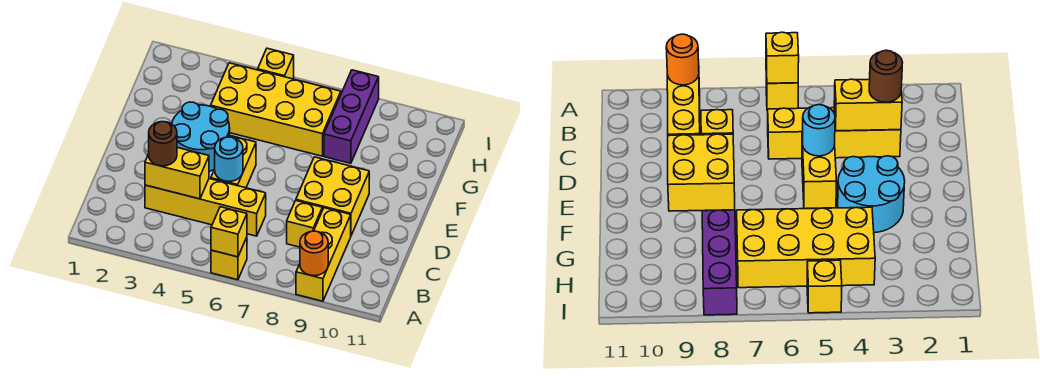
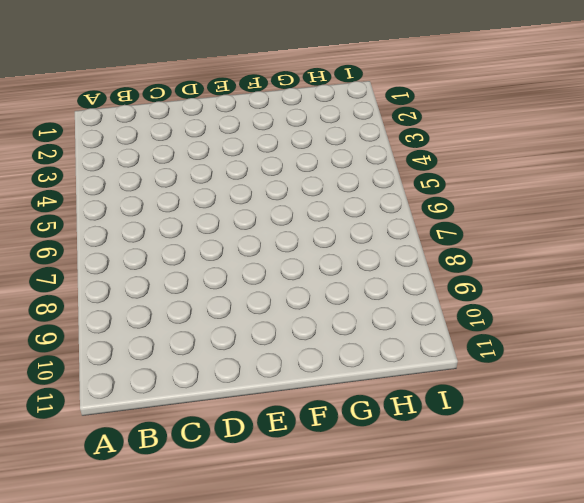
none -> yellow brick A6 level 1
none -> yellow brick A9:C9 level 1
none -> yellow brick C3:C6 level 1

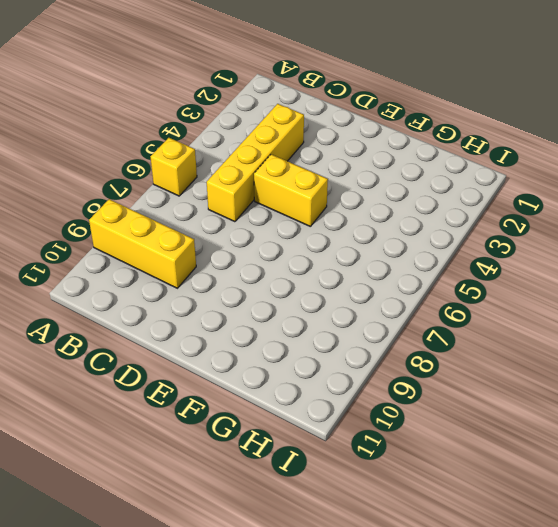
none -> yellow brick C8 level 1
none -> yellow brick D8:E9 level 1
none -> cyan round brick E3:F4 level 1

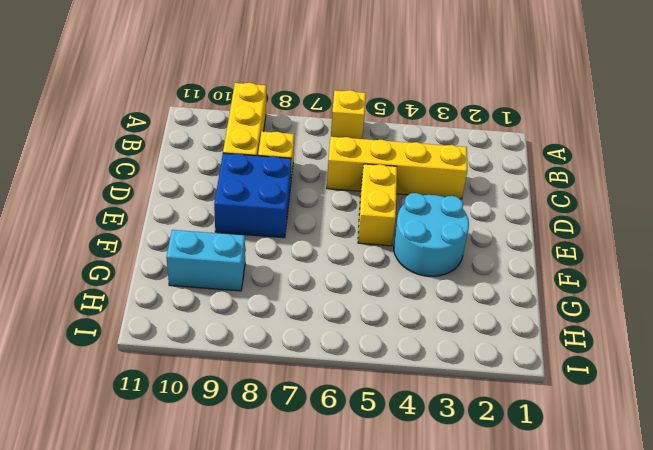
blue brick D8:E9 level 1 -> yellow brick D8:E9 level 1
cyan brick G9:G10 level 1 -> none
none -> yellow brick G4:H7 level 1
none -> purple brick G8:I8 level 1
none -> yellow brick I5 level 1

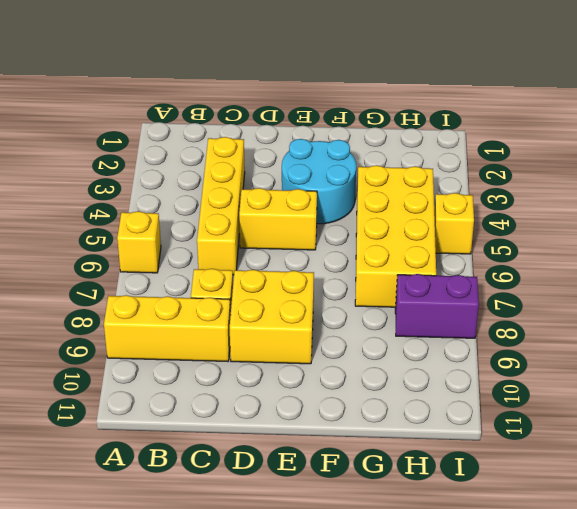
purple brick H8:I8 level 1 -> purple brick G8:I8 level 1
none -> yellow brick A6 level 2
none -> orange round brick A9 level 2
none -> yellow brick C3:C4 level 2

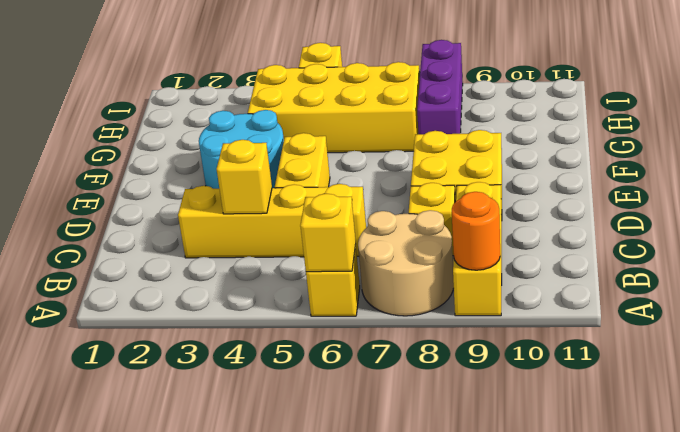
tan round brick A7:B8 level 1 -> none
yellow brick C4 level 2 -> yellow brick C3:C4 level 2
none -> cyan round brick D5 level 2
none -> brown round brick C3 level 3

